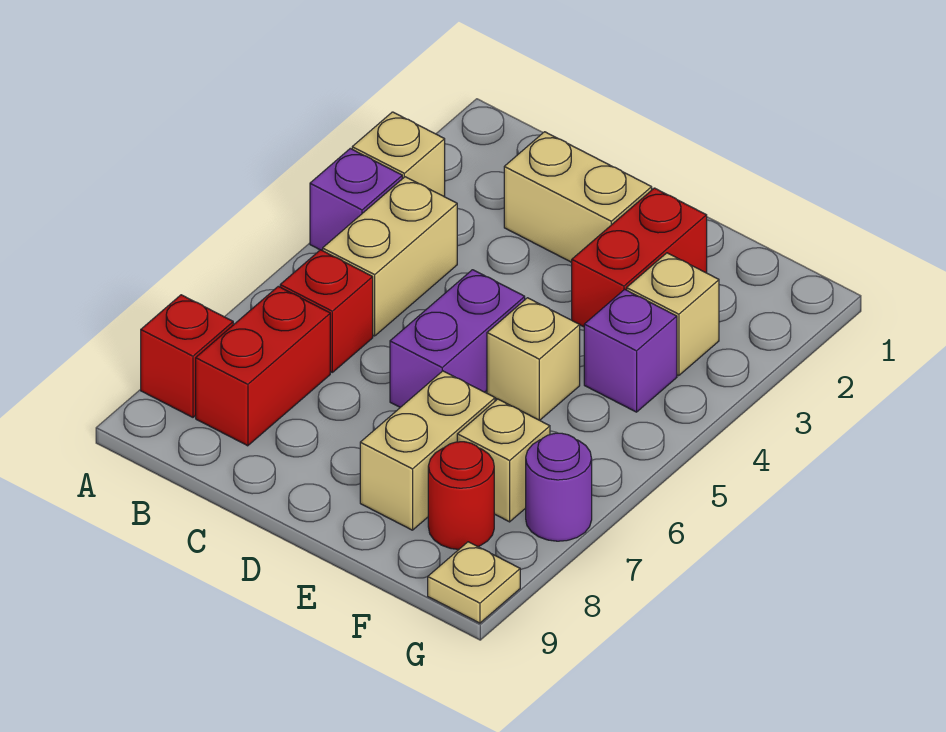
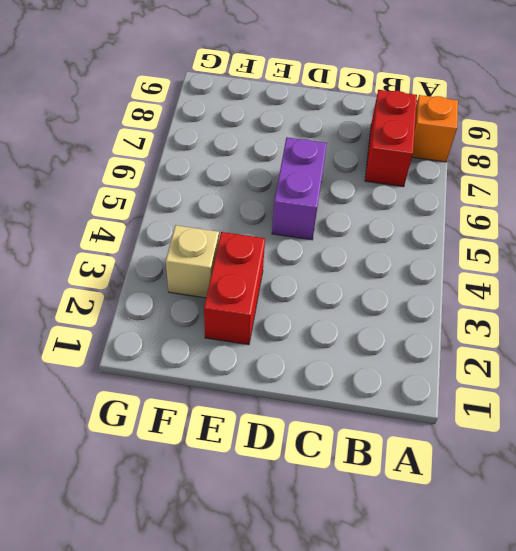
orange brick A8 level 1 -> red brick A8 level 1
none -> tan brick A3 level 1
none -> purple brick A4 level 1
none -> tan brick B4:B5 level 1

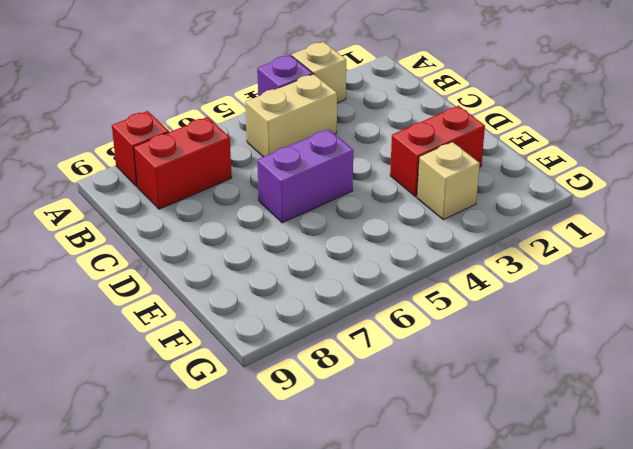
none -> red brick B6 level 1
none -> tan brick C2:D2 level 1
none -> tan brick E5 level 1

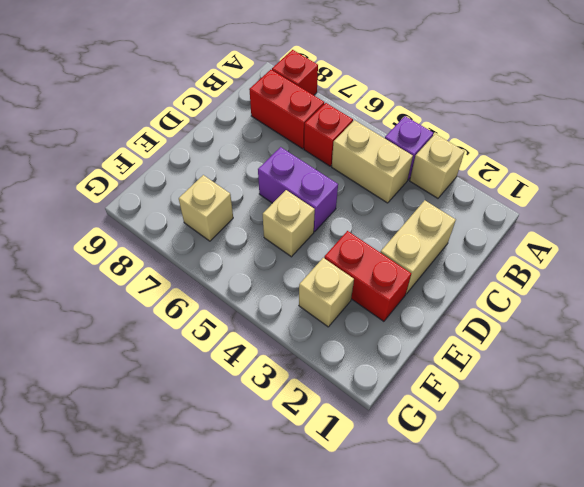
none -> tan brick E7:E8 level 1
none -> purple brick F4 level 1
none -> red round brick F8 level 1

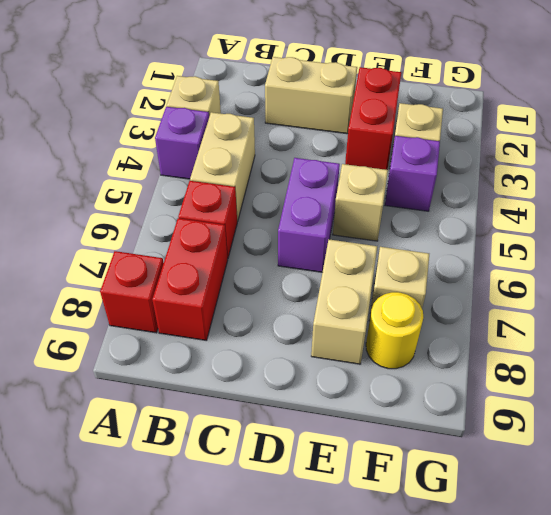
yellow round brick F8 level 1 -> red round brick F8 level 1
none -> purple round brick G7 level 1
none -> tan plate G9 level 1

